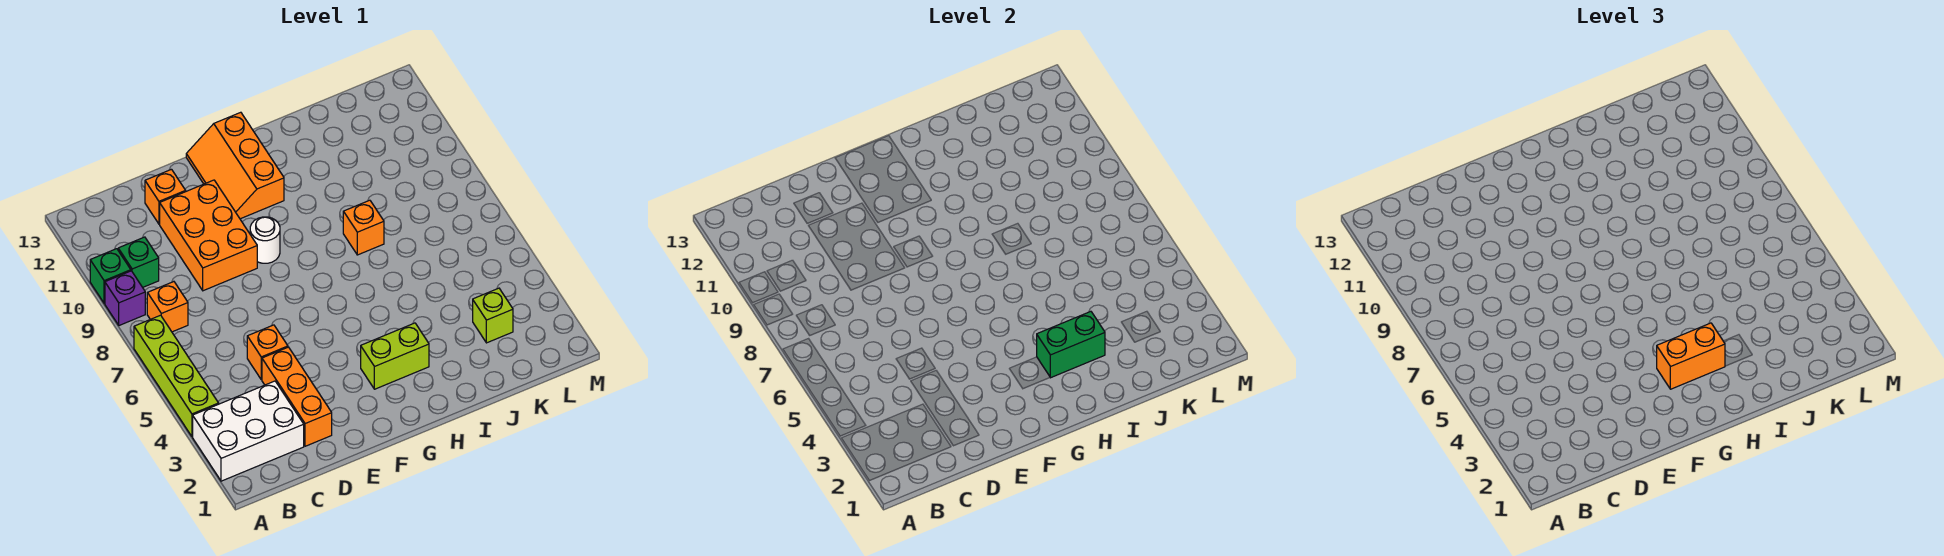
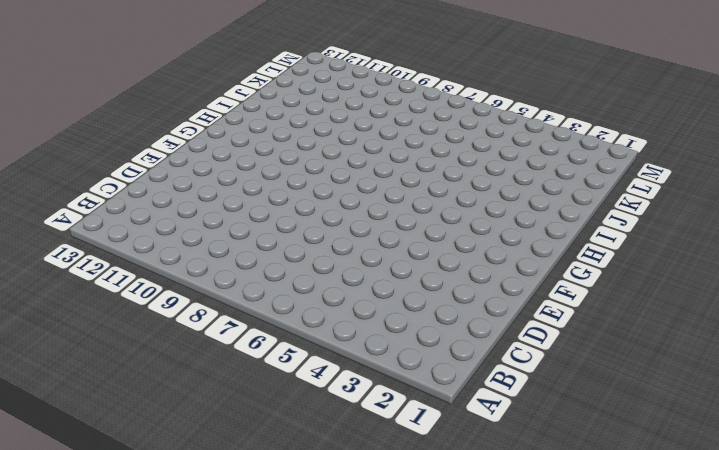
none -> white brick A2:C3 level 1
none -> lime brick A4:A7 level 1
none -> purple brick A9 level 1

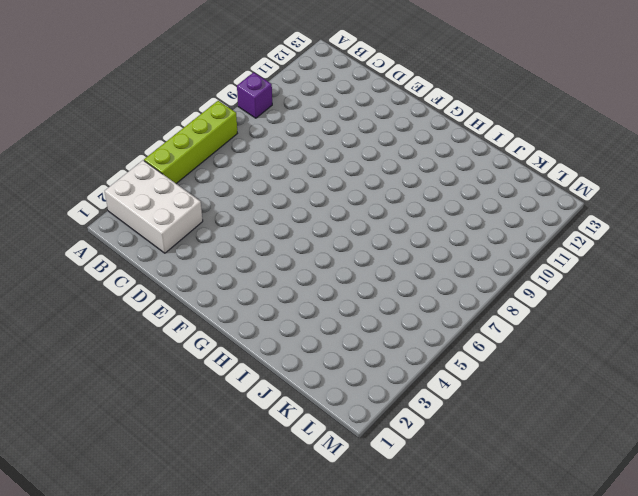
none -> green brick A10 level 1
none -> orange brick B8 level 1
none -> green brick B10 level 1

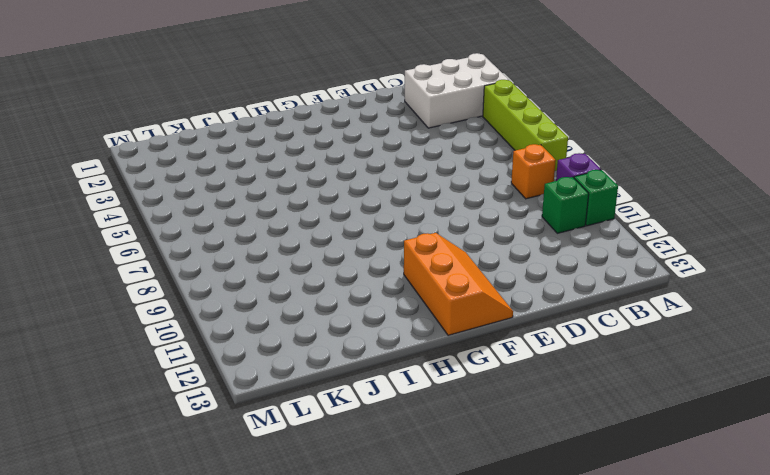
none -> orange brick D2:D4 level 1
none -> orange brick D5 level 1
none -> orange brick D9:E11 level 1

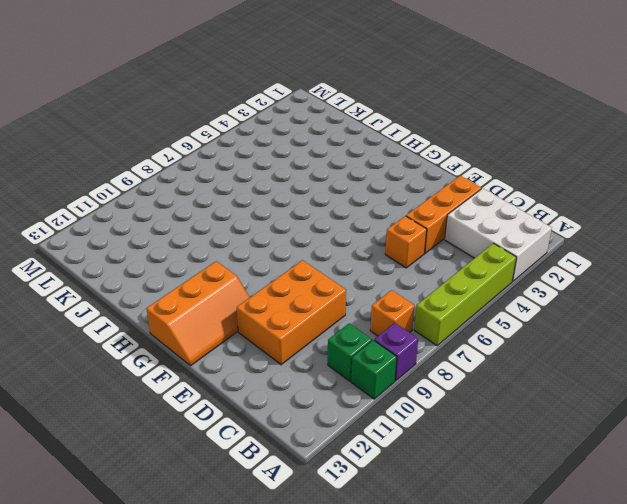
none -> orange brick D12 level 1
none -> white round brick F9 level 1
none -> lime brick G3:H3 level 1

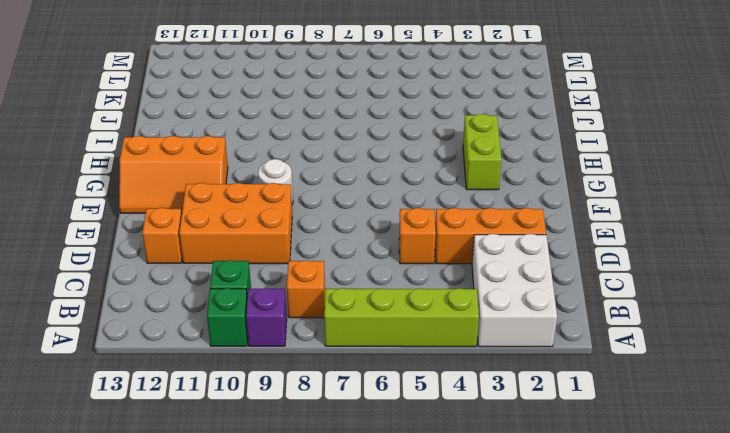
none -> orange brick I8 level 1
none -> lime brick K3 level 1
none -> green brick H3:I3 level 2

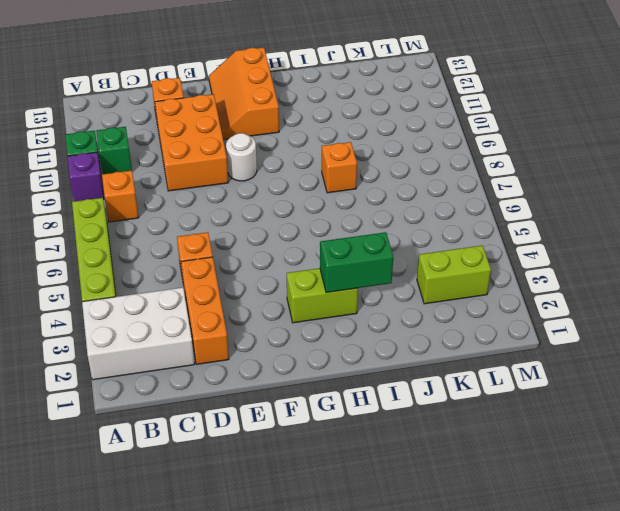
lime brick K3:L3 level 1 -> lime brick K3 level 1
none -> orange brick G3:H3 level 3

